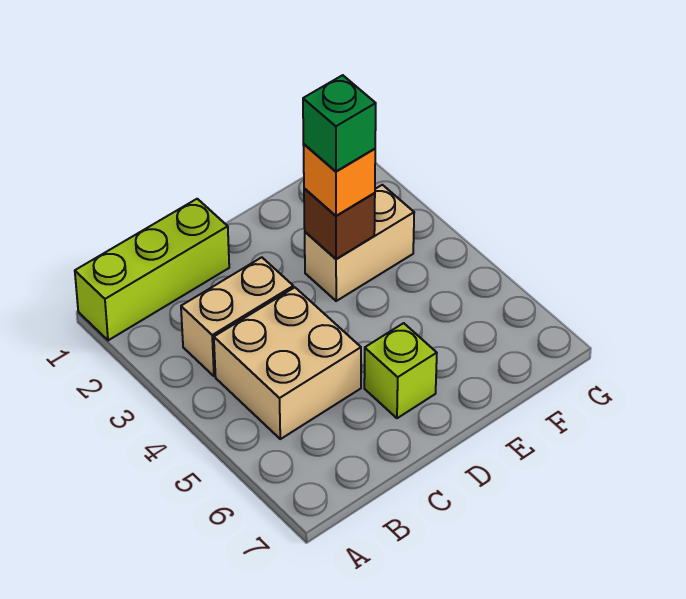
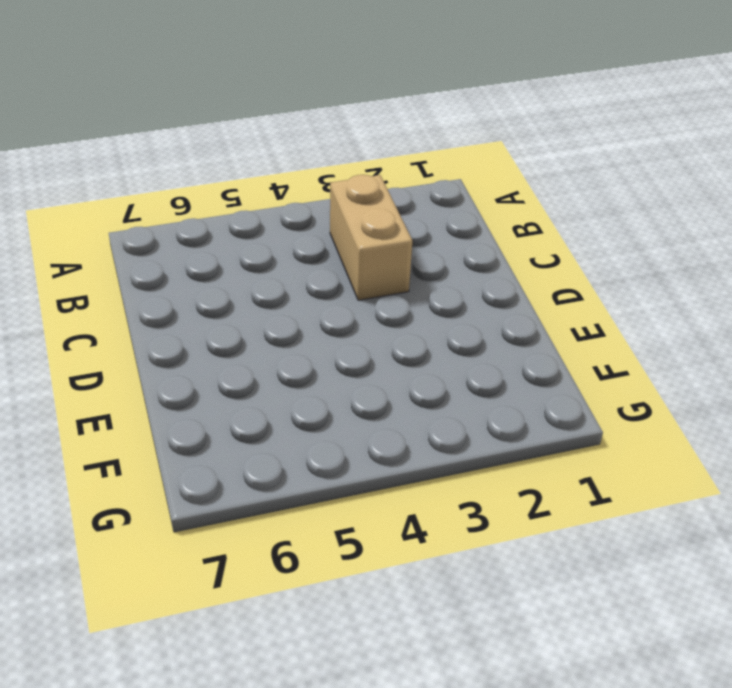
none -> lime brick A1:C1 level 1
none -> tan brick B4:C5 level 1

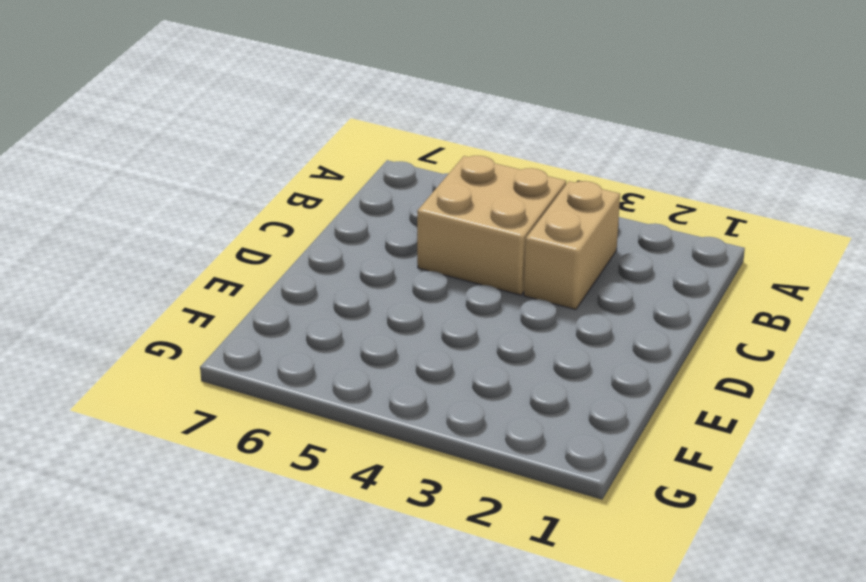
none -> lime brick A1:C1 level 1
none -> lime brick D6 level 1

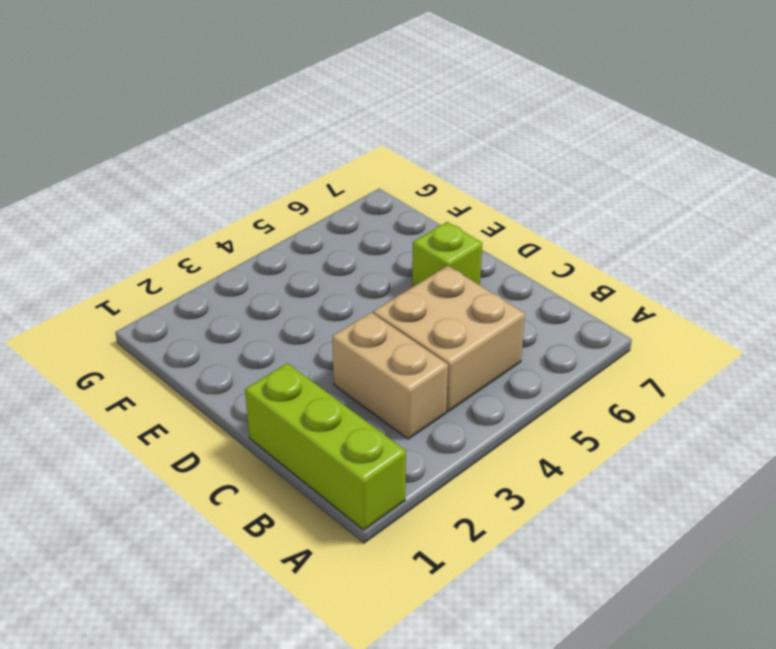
none -> tan brick E3:F3 level 1
none -> brown brick E3 level 2

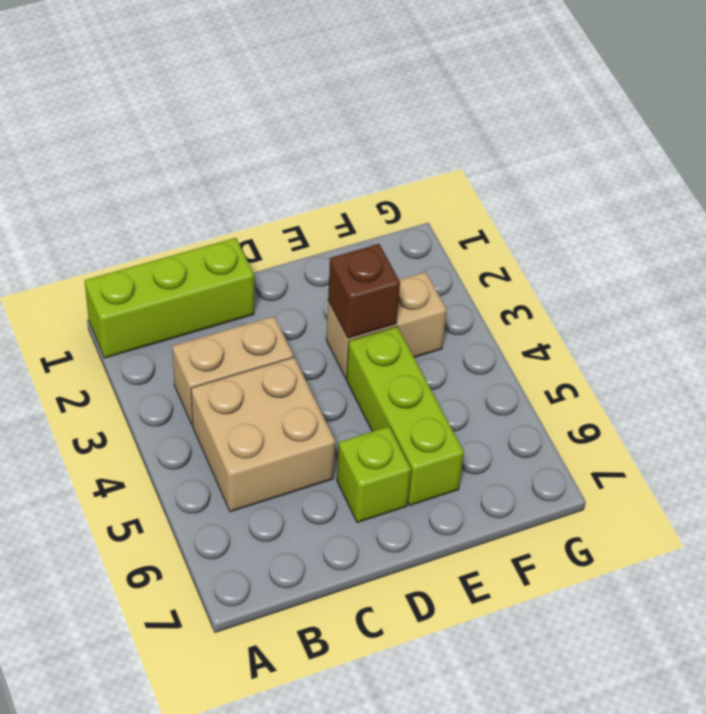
lime brick E4:E6 level 1 -> none
none -> orange brick E3 level 3
none -> green brick E3 level 4

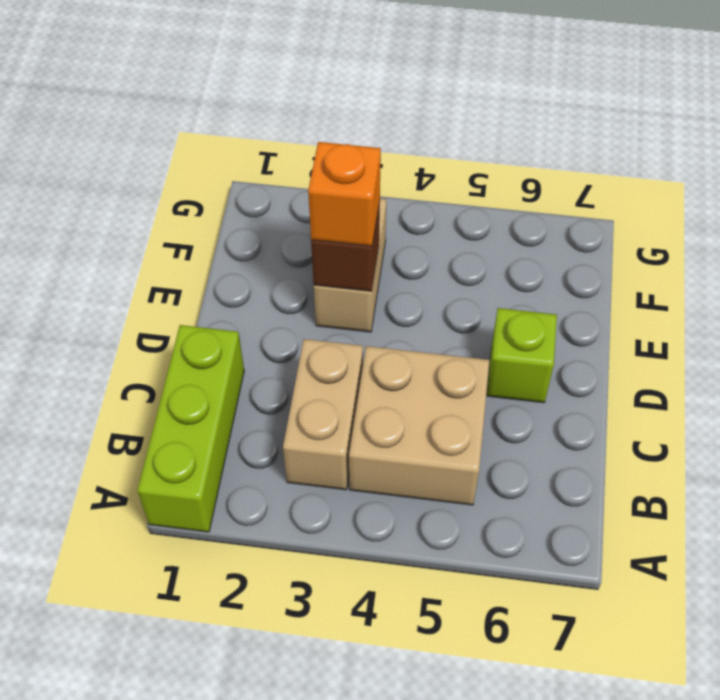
none -> green brick E3 level 4

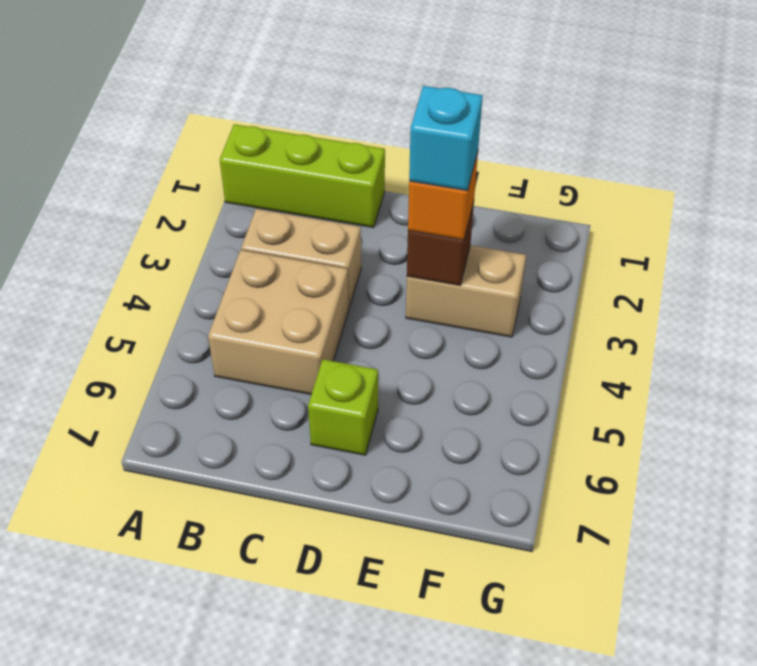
cyan brick E3 level 4 -> green brick E3 level 4

